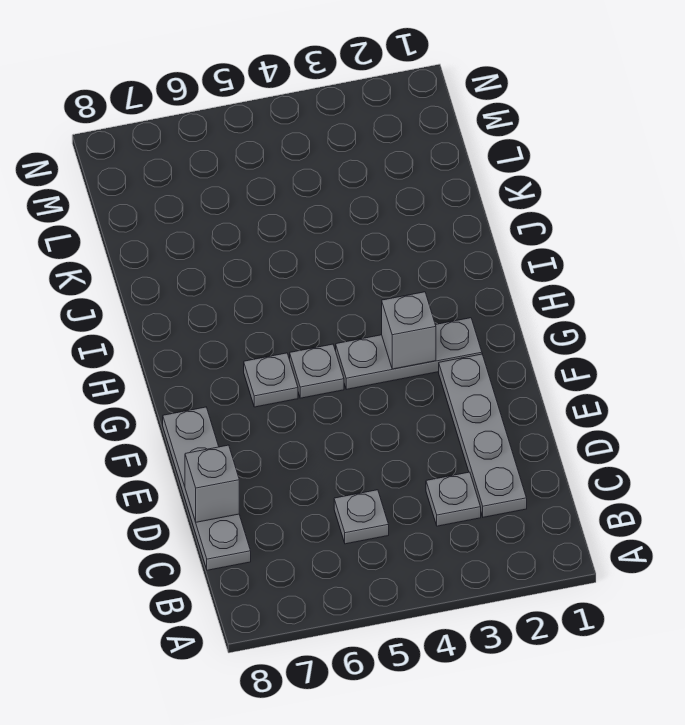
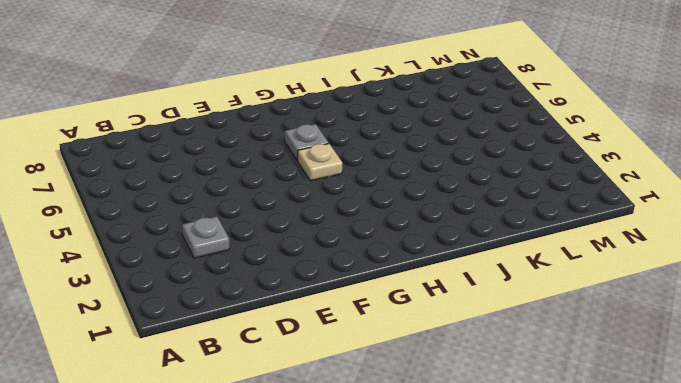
tan plate G5 level 1 -> grey plate G5 level 1
none -> grey plate C2:F2 level 1
none -> grey plate C5 level 1

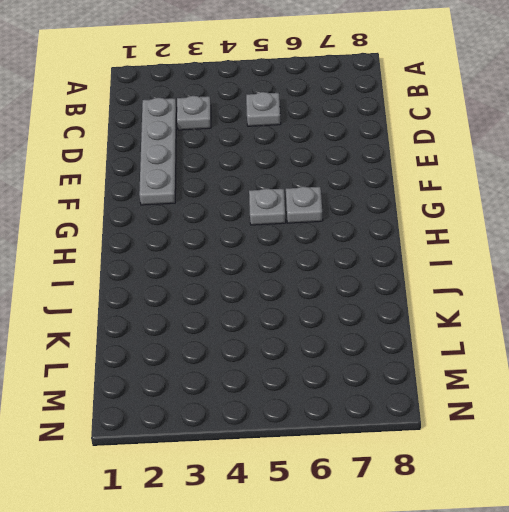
none -> grey plate C8:F8 level 1
none -> grey plate G2:G4 level 1

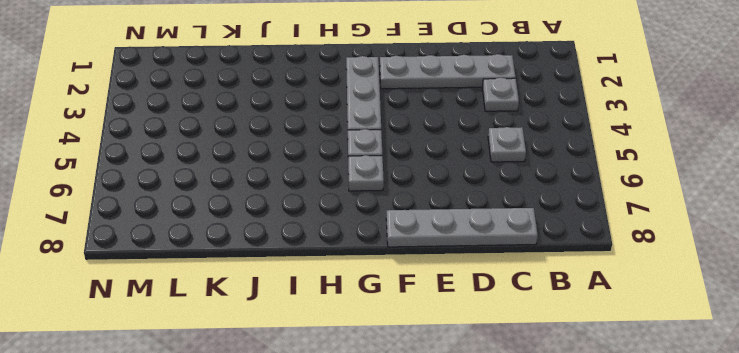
none -> grey brick D8 level 2
none -> grey brick G3 level 2

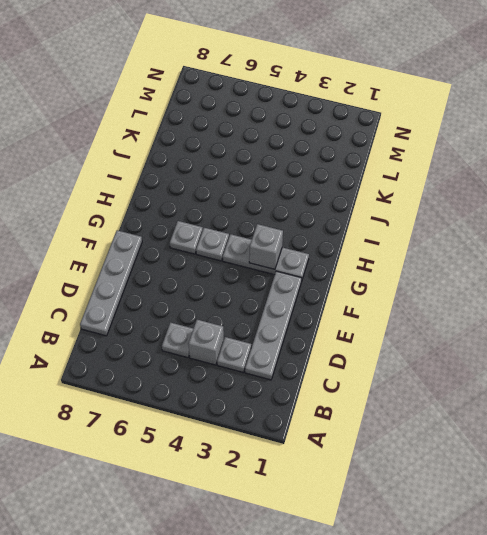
grey brick C4 level 1 -> grey brick D8 level 2

